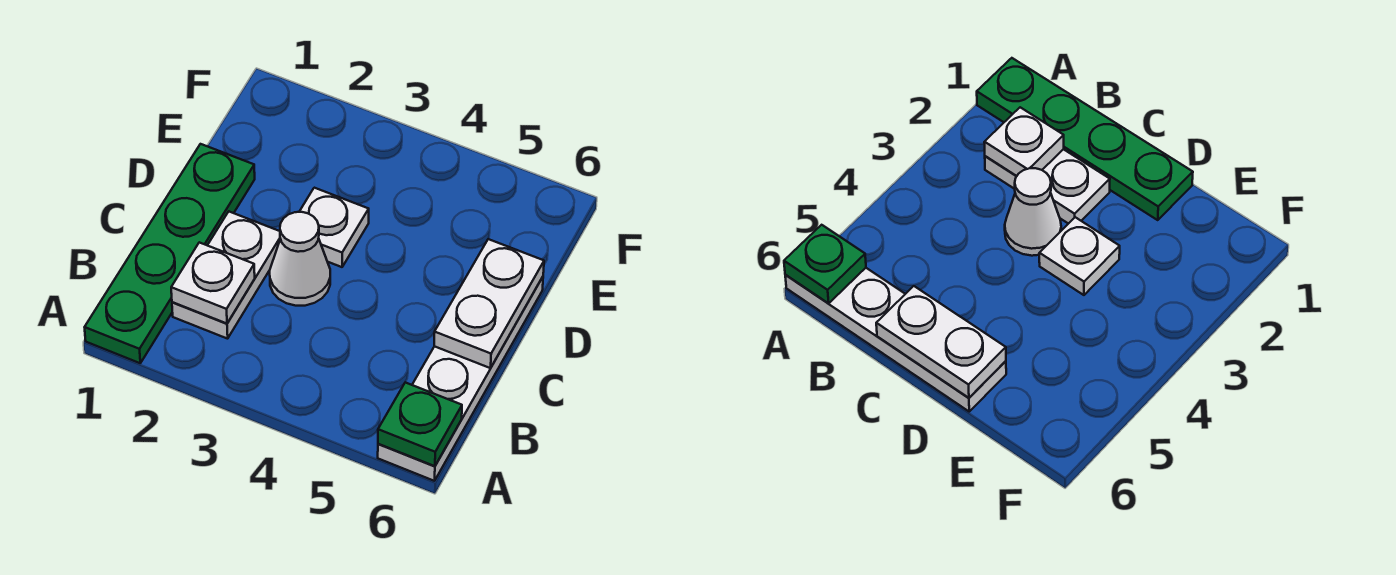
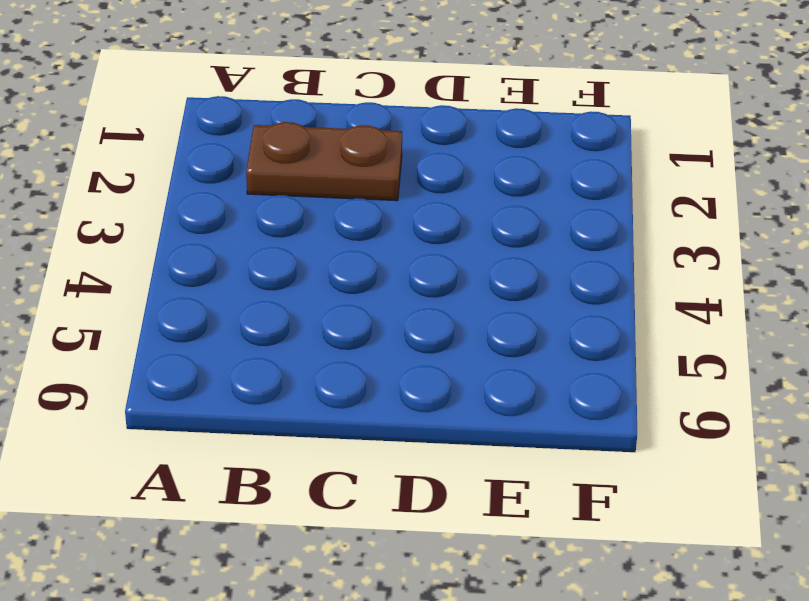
brown plate B2:C2 level 1 -> white plate B2:C2 level 1
none -> green plate A1:D1 level 1
none -> white plate A6:D6 level 1

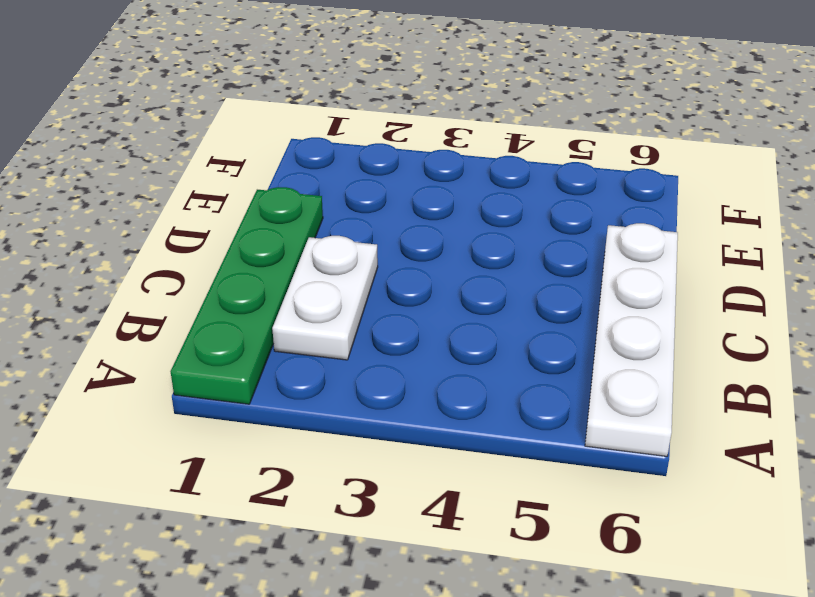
none -> white cone C3 level 1
none -> white plate D3 level 1

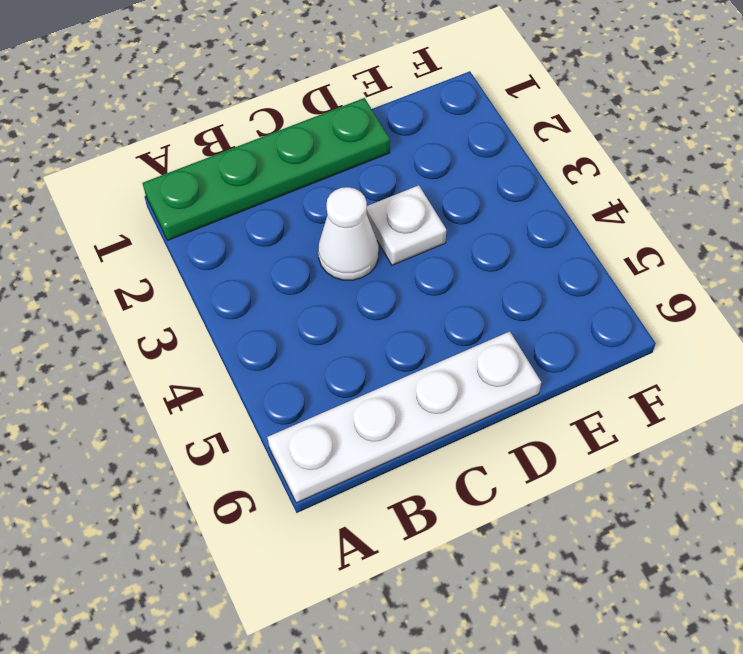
none -> white plate B2:C2 level 1
none -> green plate A6 level 2

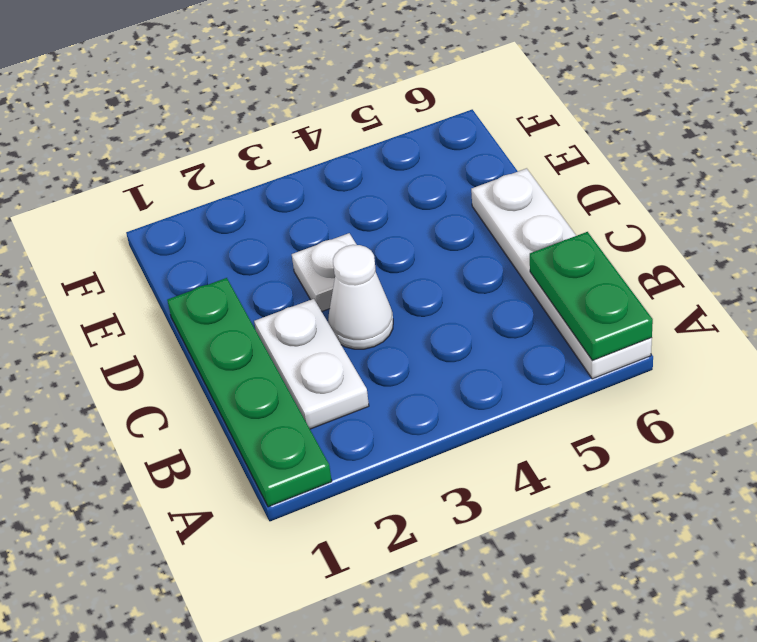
green plate A6:B6 level 2 -> green plate A6 level 2
none -> white plate B2 level 2
none -> white plate C6:D6 level 2

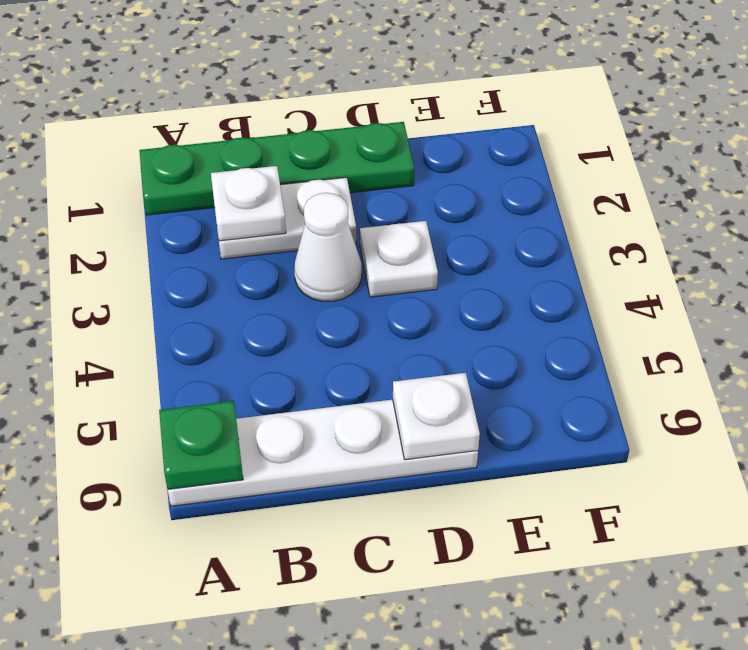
white plate D6 level 2 -> white plate C6:D6 level 2

